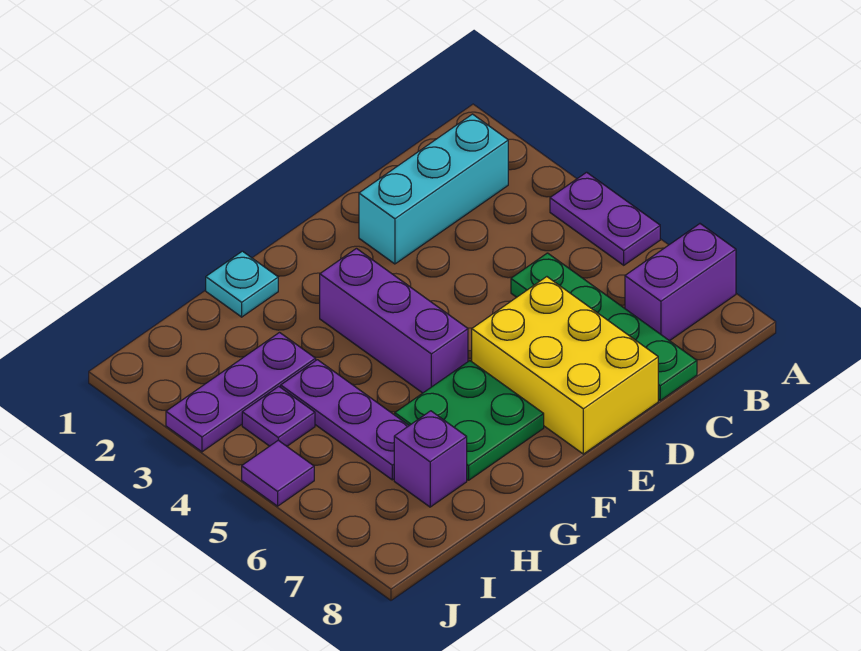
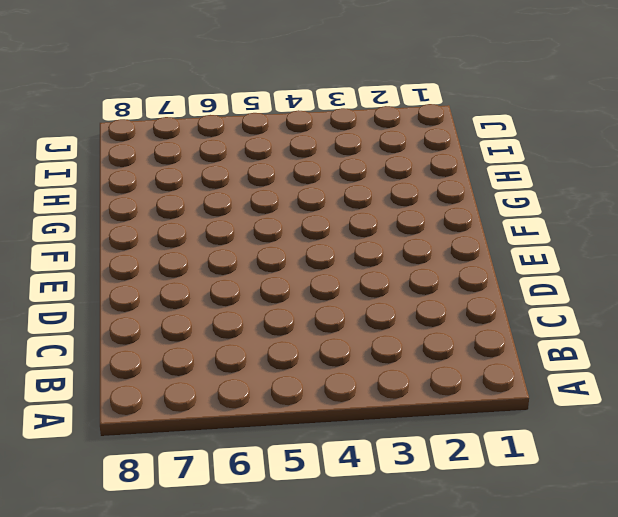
none -> purple plate A4:A5 level 1
none -> purple brick A7:B7 level 1
none -> cyan brick B2:D2 level 1

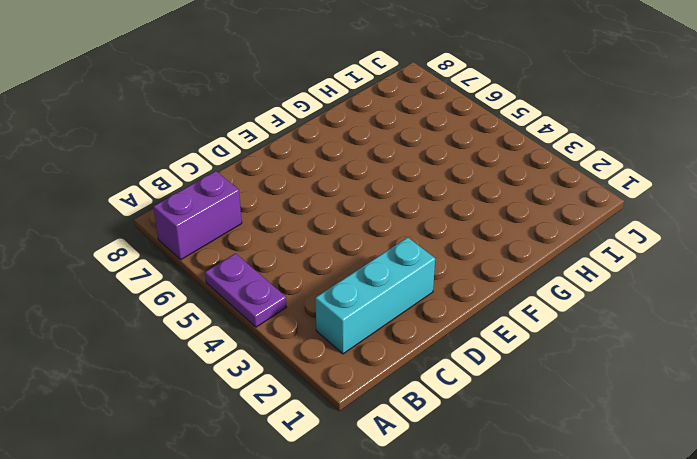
none -> green plate C5:C8 level 1
none -> yellow brick D6:E8 level 1
none -> purple brick F3:F5 level 1

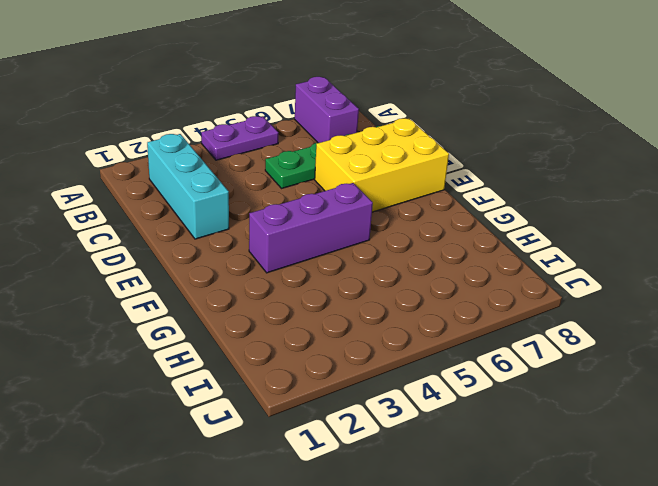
none -> green plate F6:G7 level 1
none -> cyan plate G1 level 1
none -> purple plate H3:J3 level 1

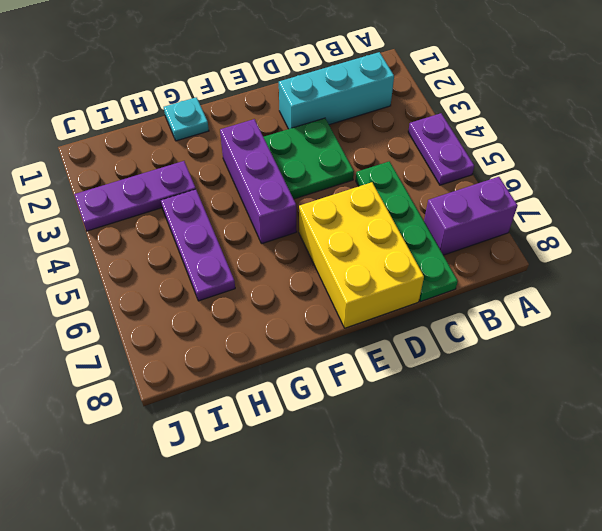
green plate D3:E4 level 1 -> green plate F6:G7 level 1
none -> purple brick H7 level 1
none -> purple plate I4 level 1
none -> purple tile J5 level 1

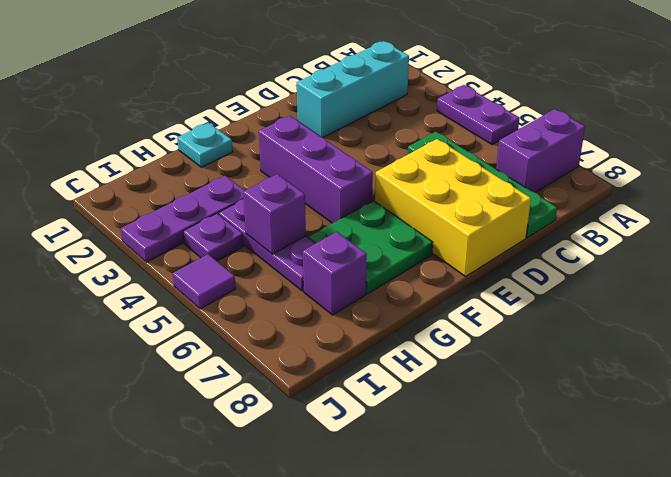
purple brick H5 level 2 -> none

